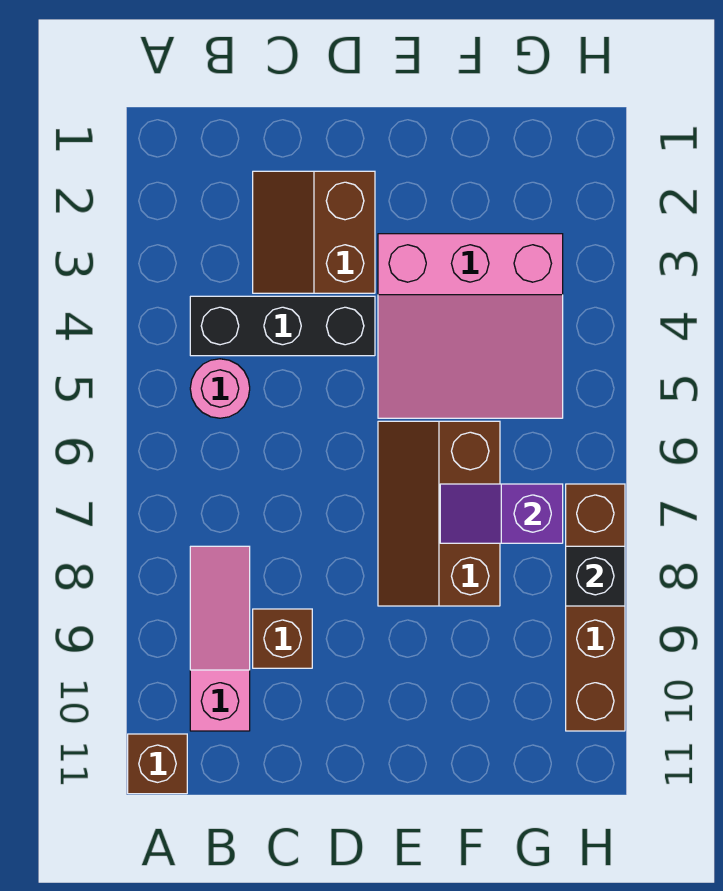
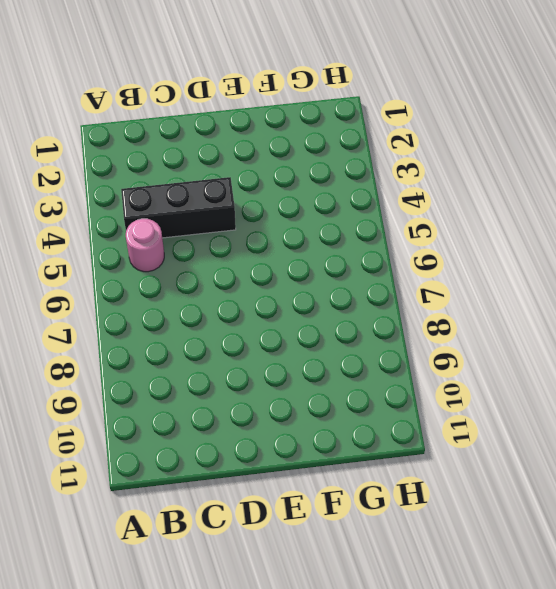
none -> brown brick A11 level 1
none -> pink slope B8:B10 level 1 top 10

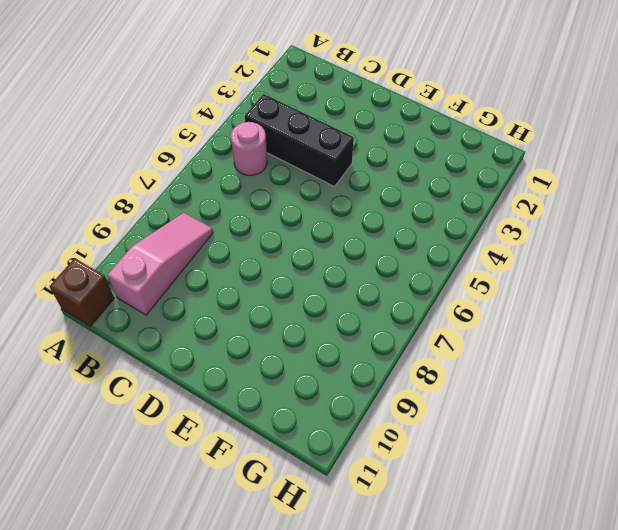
none -> brown slope C2:D3 level 1 top D
none -> brown brick C9 level 1

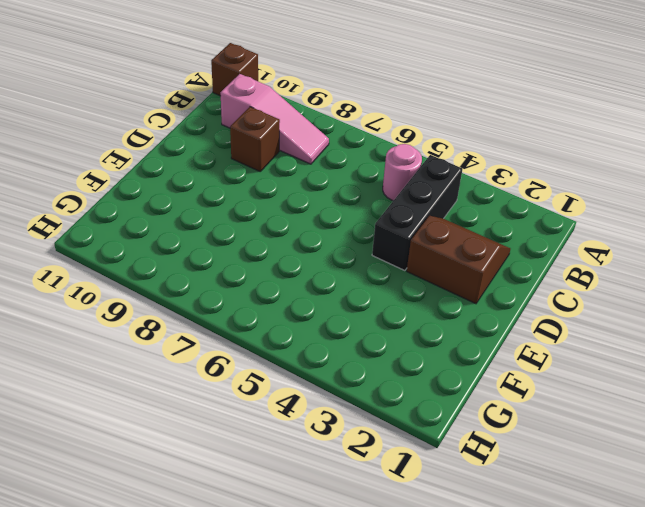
none -> pink slope E3:G5 level 1 top 3
none -> brown slope E6:F8 level 1 top F

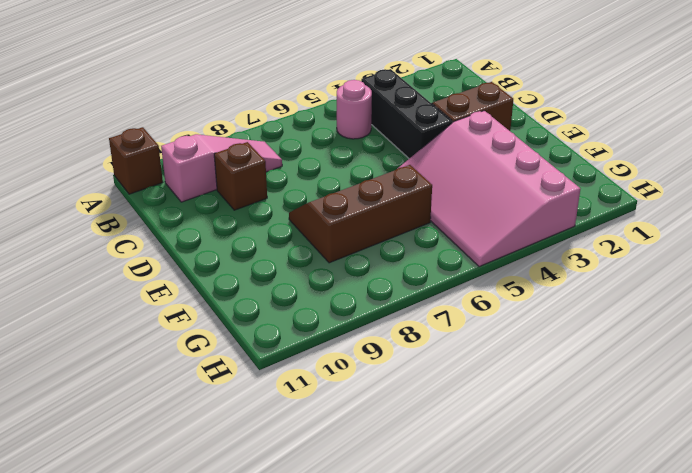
pink slope E3:H5 level 1 top 3 -> pink slope E3:G5 level 1 top 3
none -> brown brick H7:H10 level 1
none -> purple slope F7:G7 level 2 top G

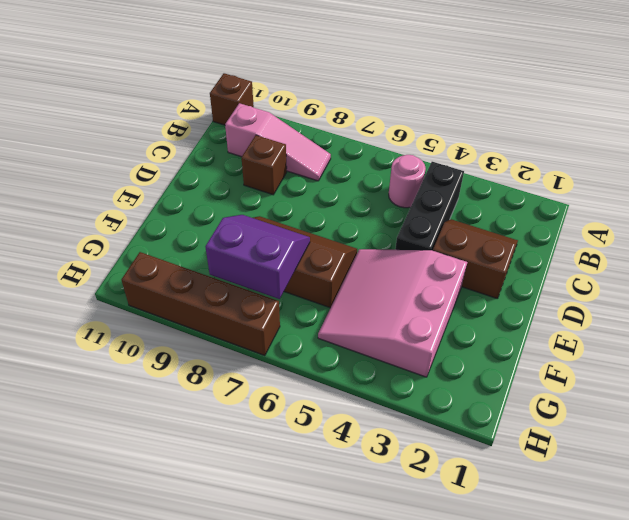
purple slope F7:G8 level 2 top G -> purple slope F7:G7 level 2 top G
none -> black brick H8 level 2

